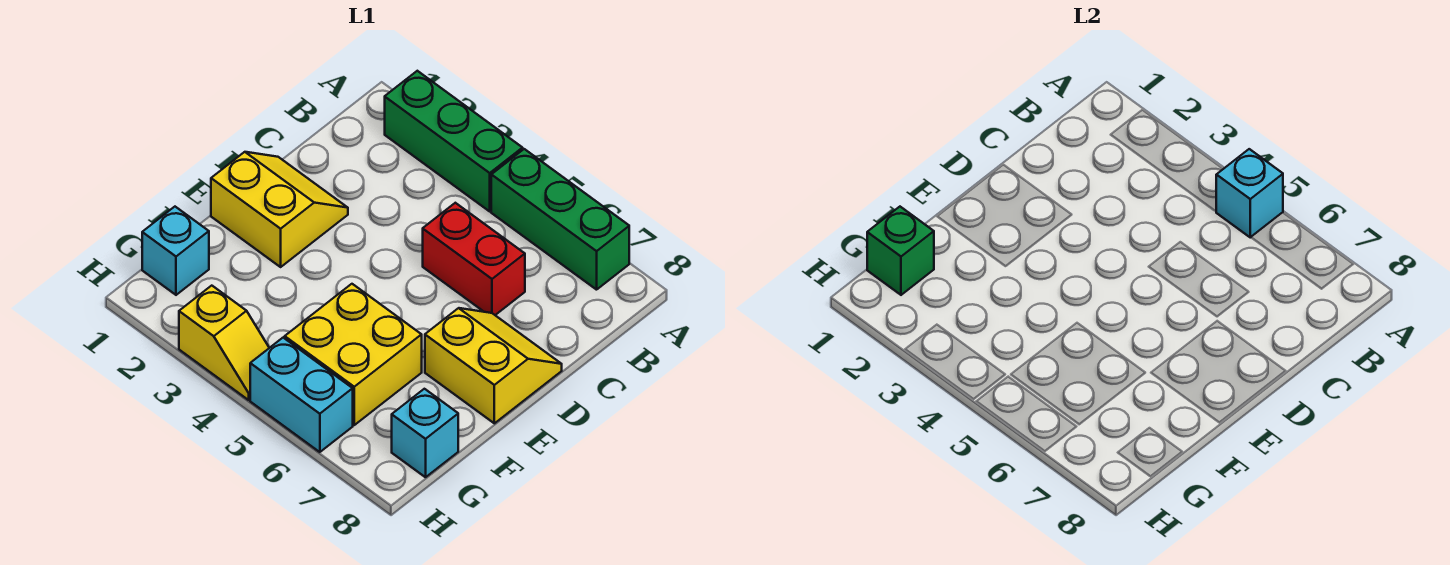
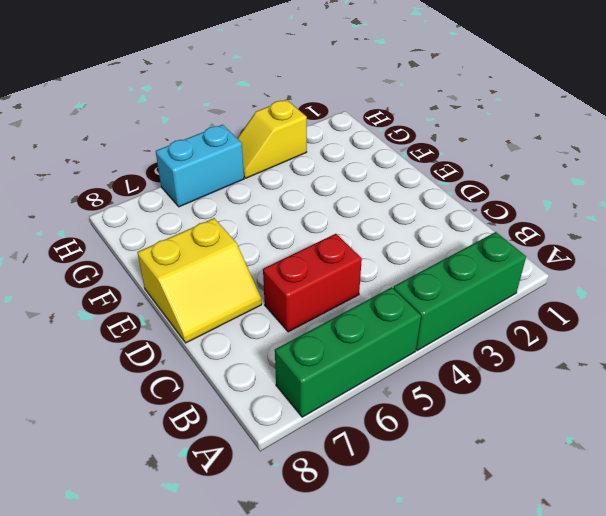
none -> yellow slope D1:E2 level 1 top E
none -> yellow brick F5:G6 level 1
none -> cyan brick G1 level 1

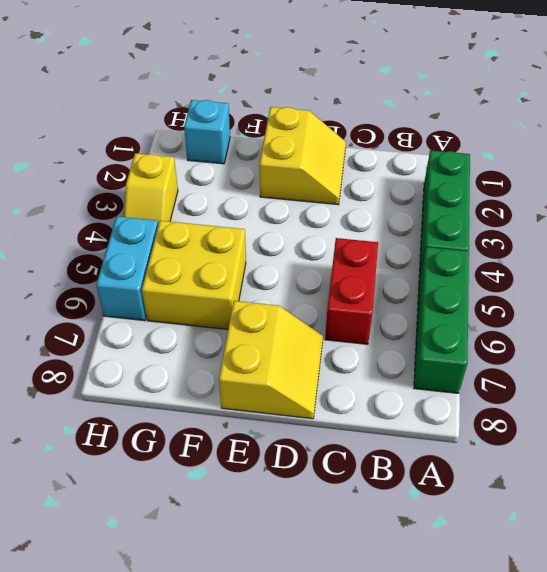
none -> cyan brick G8 level 1
none -> cyan brick A5 level 2
none -> green brick G1 level 2

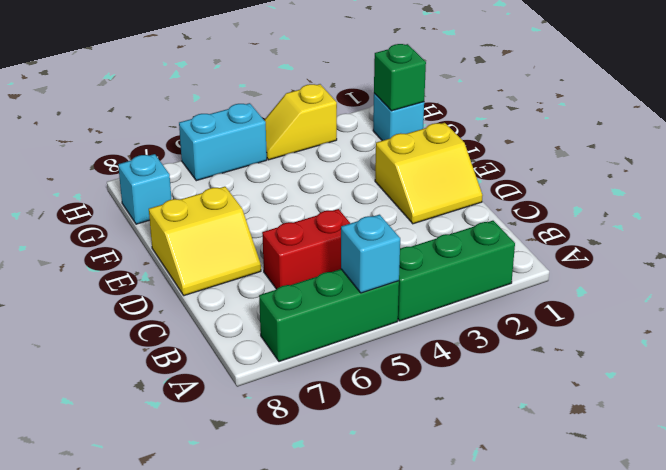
none -> yellow brick F5:G6 level 1

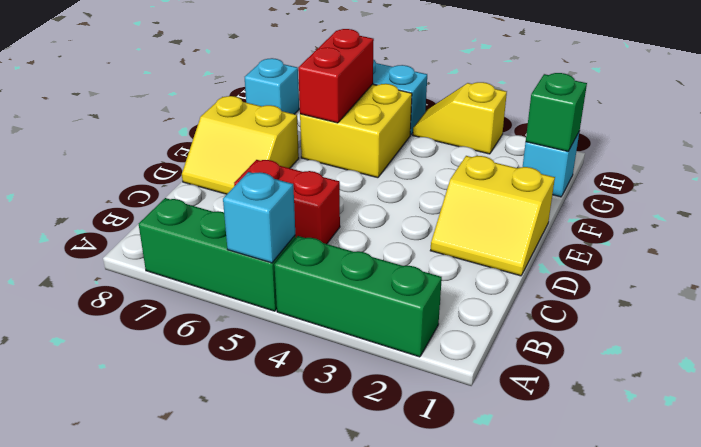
red brick F6:G6 level 2 -> none

